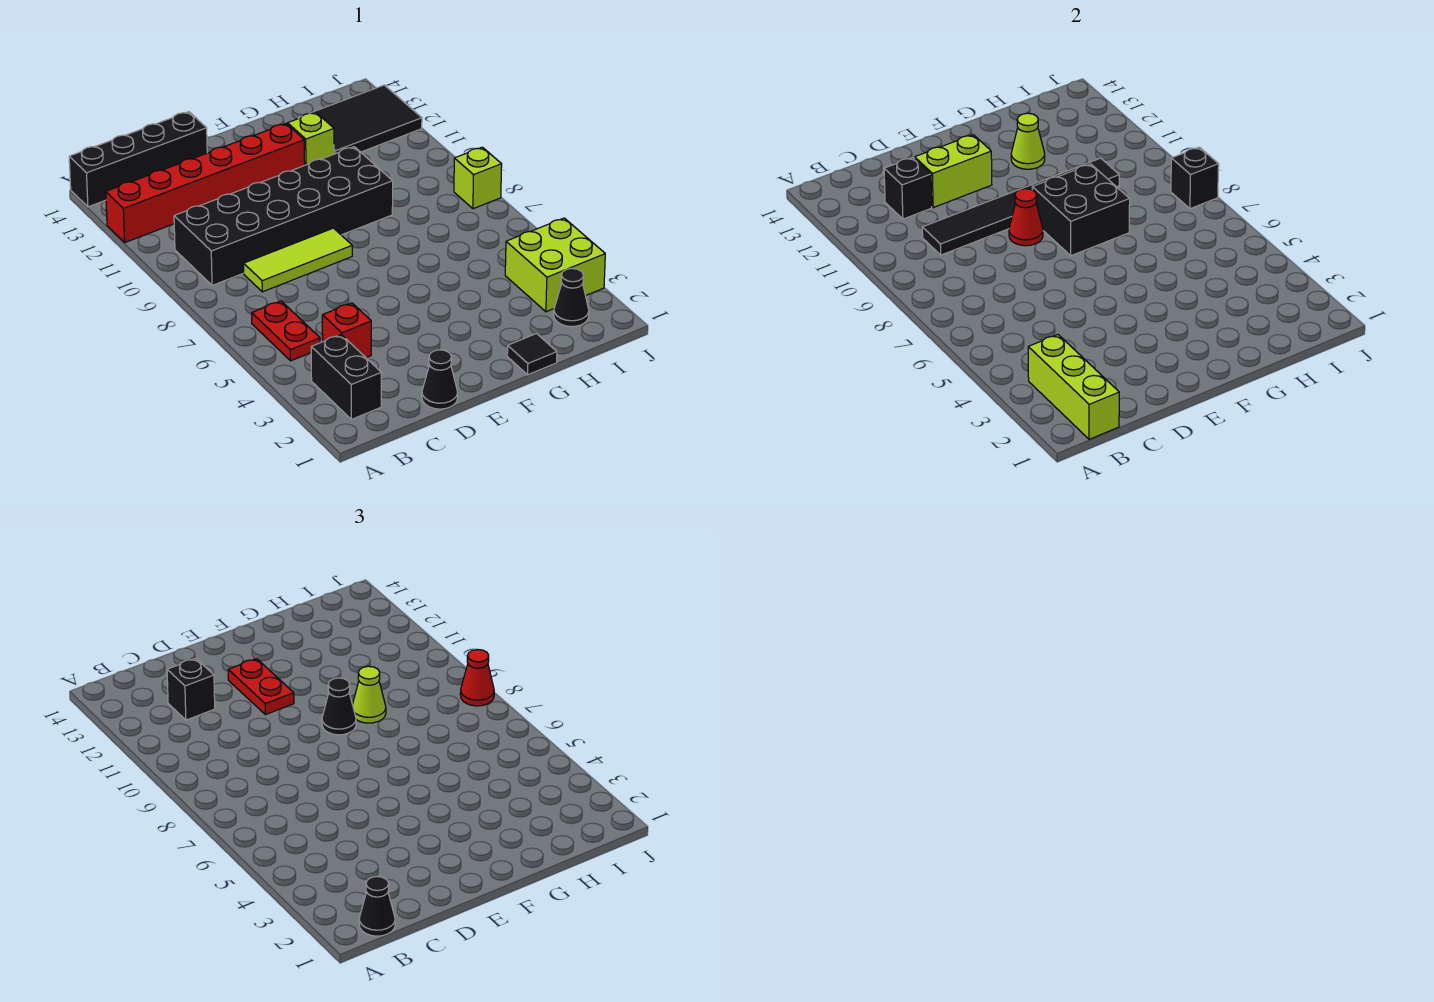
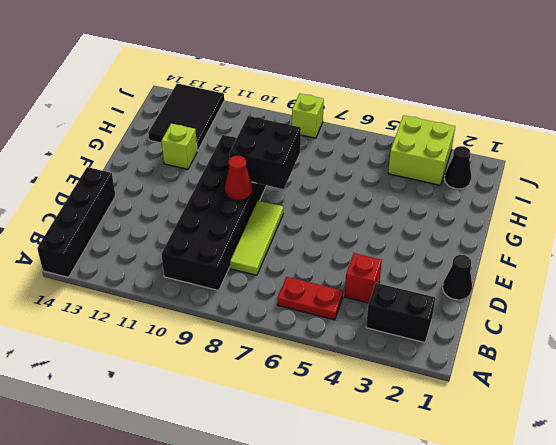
none -> red brick A12:F12 level 1
none -> black tile G1 level 1
none -> lime brick B1:B3 level 2

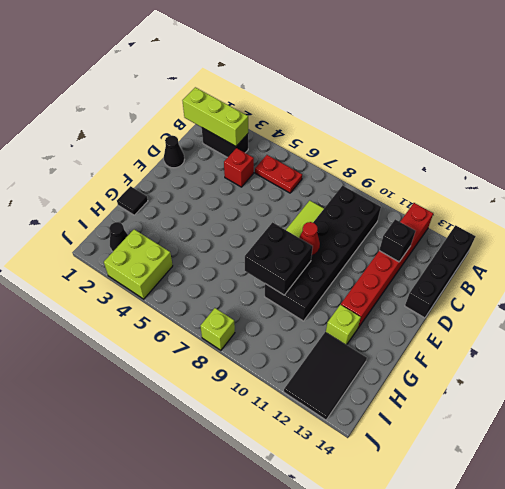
none -> black tile C10:H10 level 2
none -> lime brick D12:E12 level 2
none -> lime cone G12 level 2

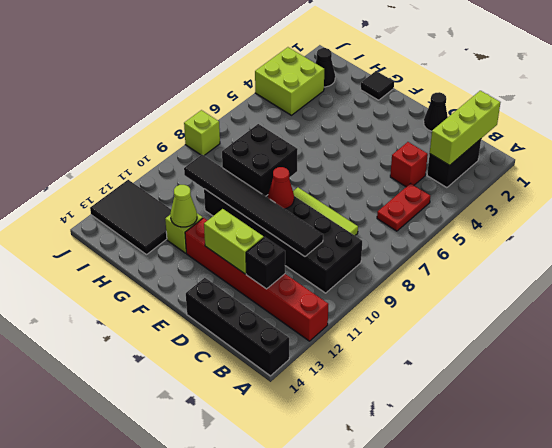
none -> black brick J8 level 2
none -> black cone B1 level 3
none -> black brick C12 level 3

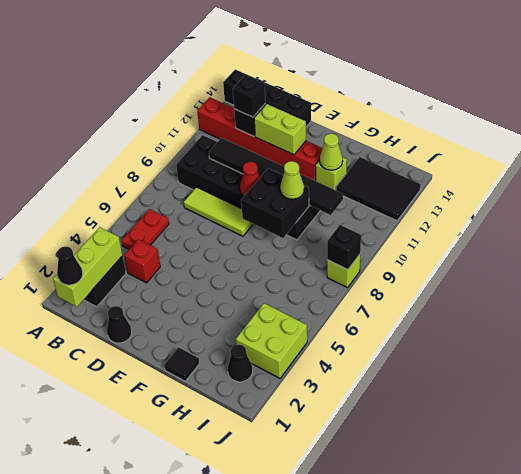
none -> red plate E11:E12 level 3
none -> black cone F9 level 3
none -> red cone J8 level 3

